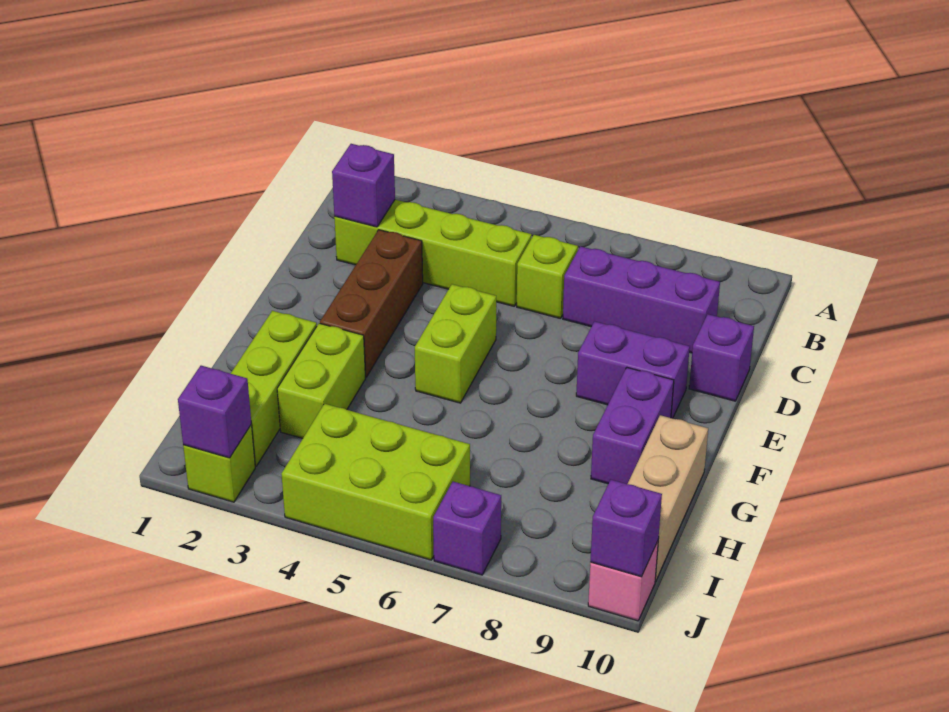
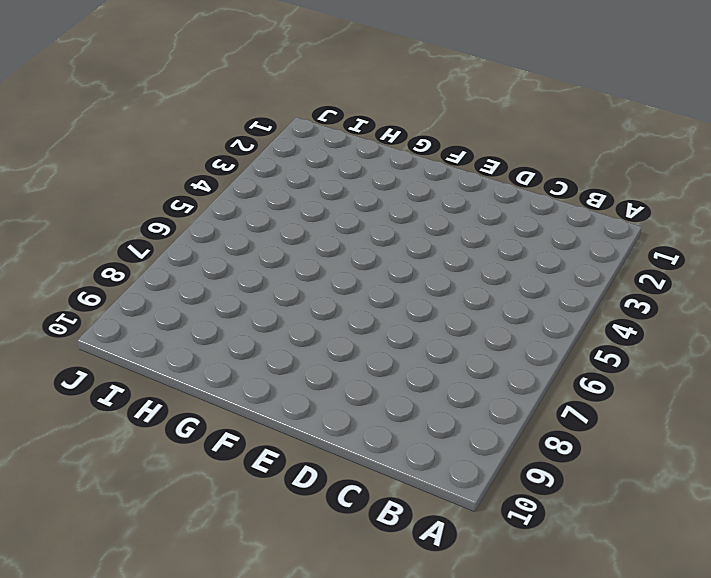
none -> lime brick C2:C5 level 1
none -> lime brick C6 level 1
none -> purple brick C7:C9 level 1

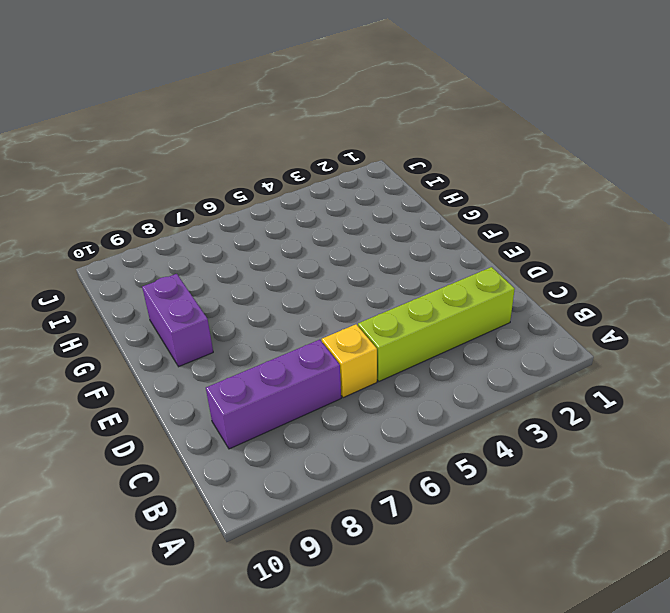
yellow brick C6 level 1 -> lime brick C6 level 1
none -> brown brick D3:F3 level 1
none -> purple brick D10 level 1
none -> lime brick E5:F5 level 1

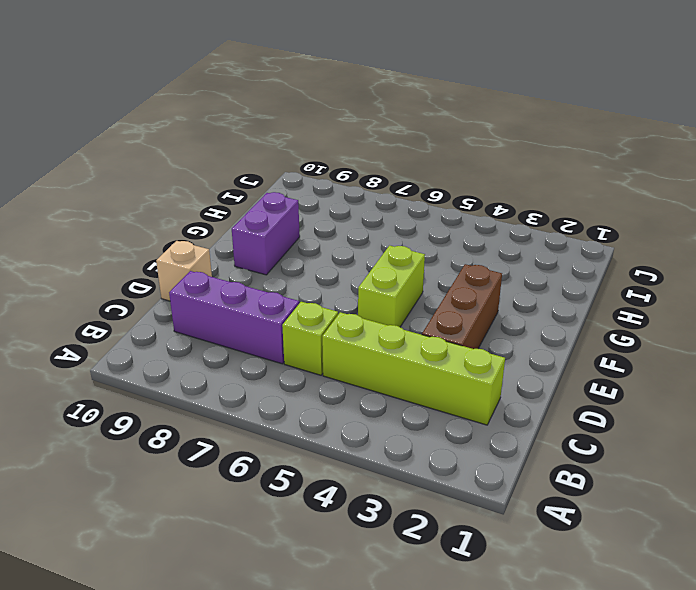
tan brick D10 level 1 -> purple brick D10 level 1
none -> purple brick E8:E9 level 1
none -> lime brick G2:I2 level 1
none -> lime brick G3:H3 level 1

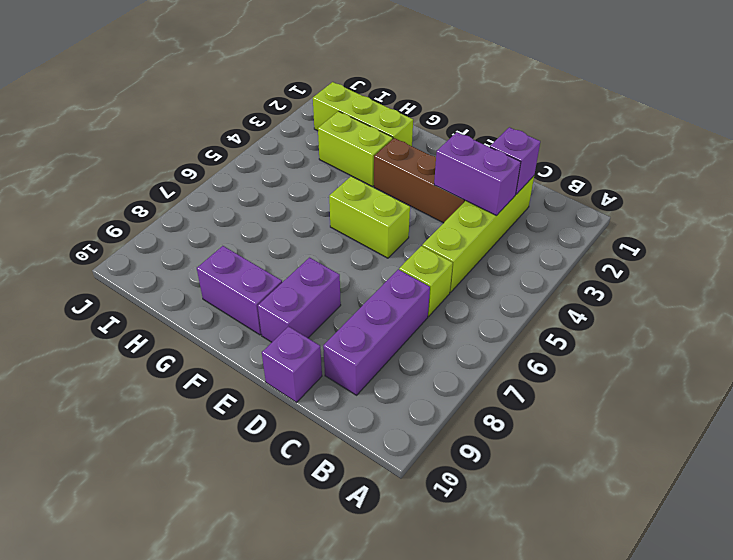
purple brick C3:D3 level 2 -> none
none -> tan brick G10:I10 level 1
none -> lime brick I4:J6 level 1
none -> lime brick J2 level 1

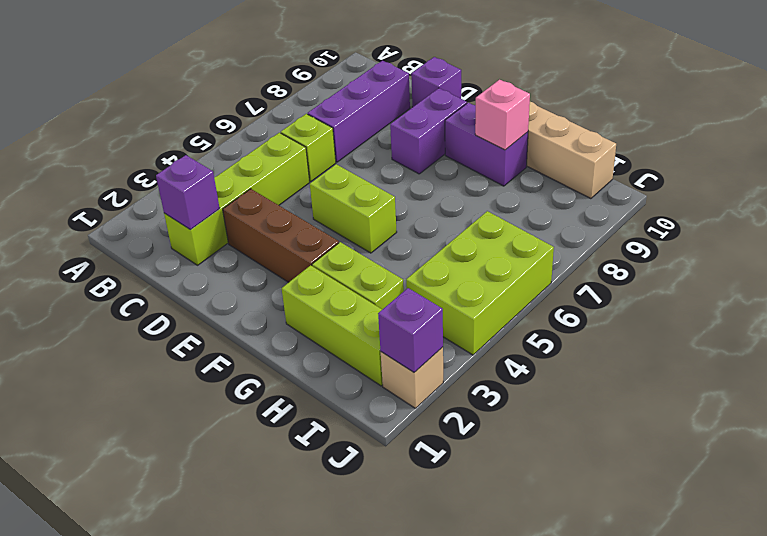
pink brick G9 level 2 -> pink brick J10 level 1
tan brick J2 level 1 -> lime brick J2 level 1
none -> purple brick J7 level 1
none -> purple brick J10 level 2

